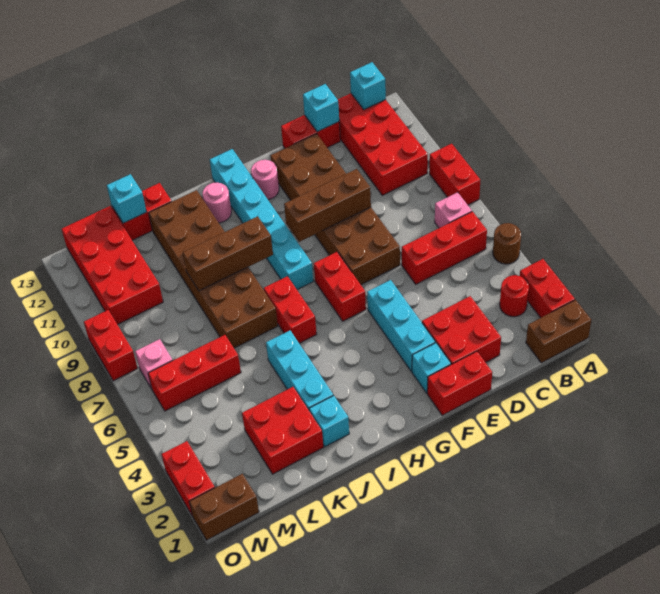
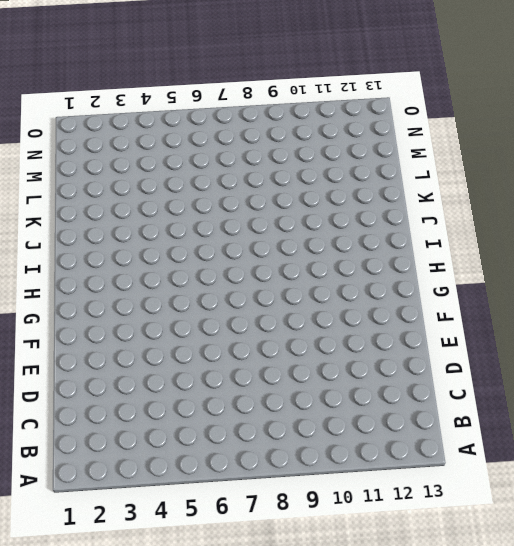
none -> brown brick A1:B1 level 1
none -> red brick A2:A3 level 1
none -> brown round brick A5 level 1
none -> red brick A8:A9 level 1

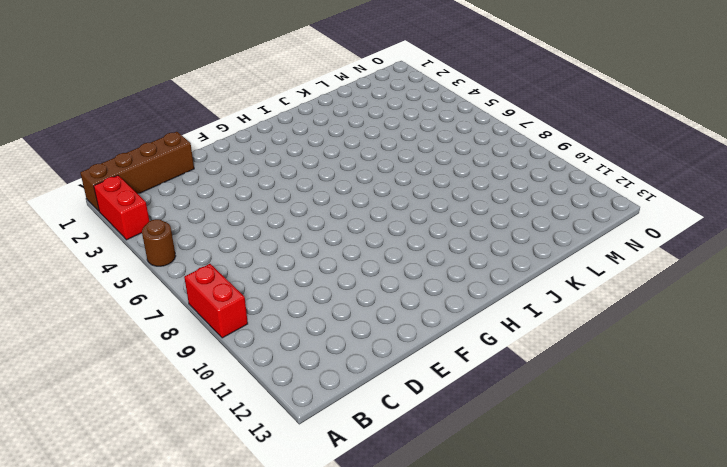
brown brick A1:D1 level 1 -> brown brick A1:B1 level 1
none -> red round brick B3 level 1
none -> red brick B6:D6 level 1
none -> pink brick B7 level 1
none -> red brick B10:C13 level 1

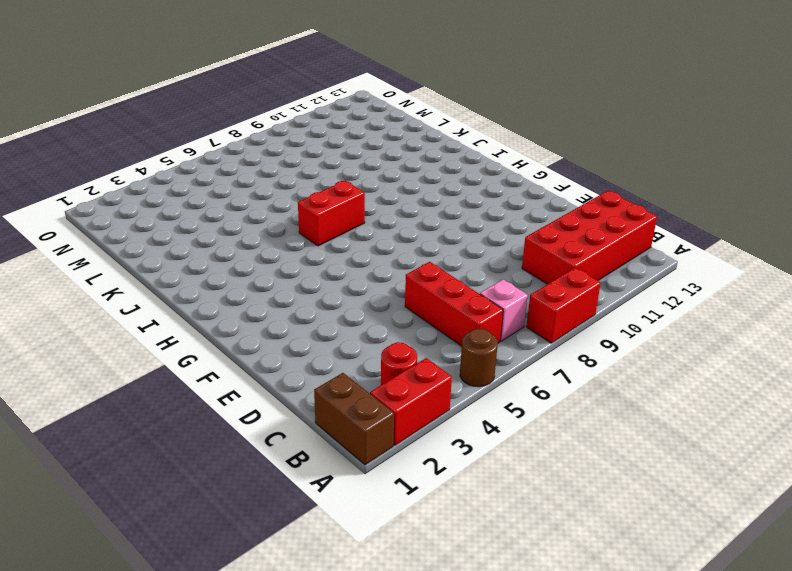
none -> red brick D2:E3 level 1
none -> red brick D13:E13 level 1
none -> red brick E1:F1 level 1
none -> brown brick E7:F12 level 1

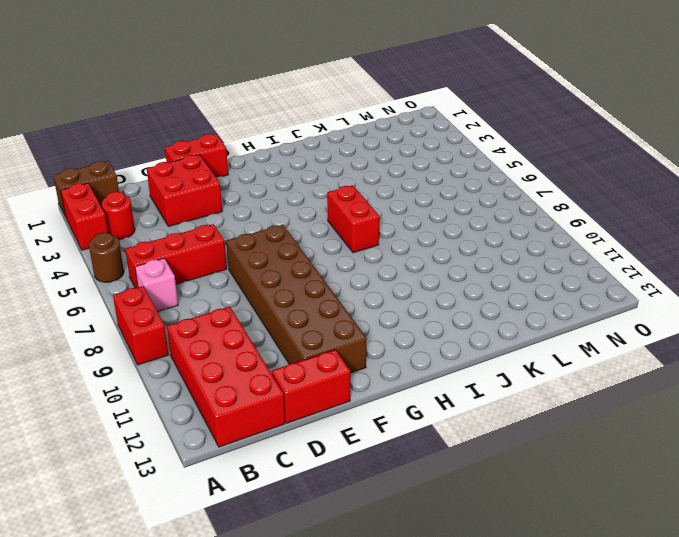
none -> cyan brick F2 level 1
none -> cyan brick F3:F5 level 1
none -> red brick G6:G7 level 1
none -> pink round brick G12 level 1

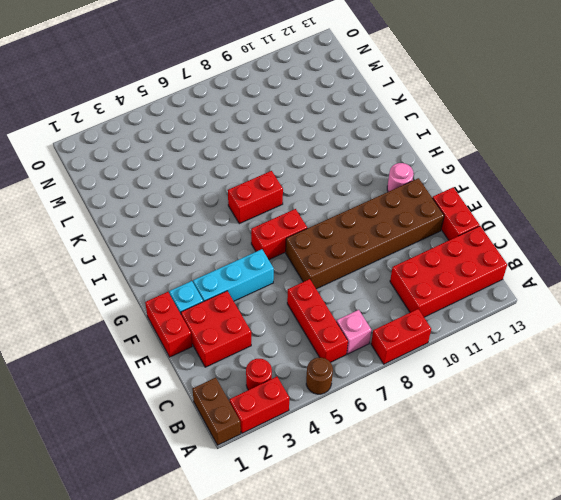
none -> cyan brick H8:H13 level 1
none -> pink round brick I12 level 1
none -> cyan brick J2 level 1
none -> cyan brick J3:J5 level 1

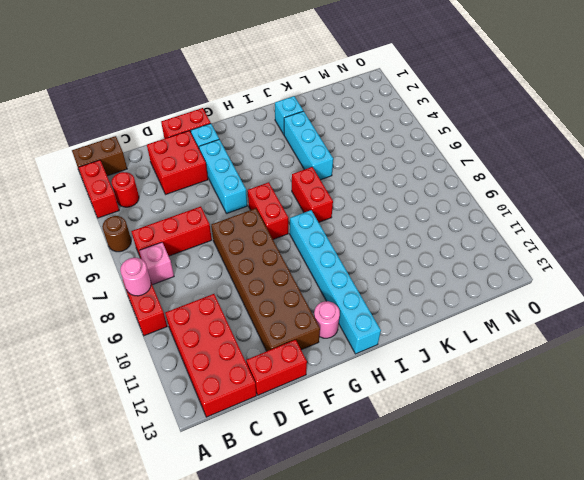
pink round brick A8 level 2 -> pink round brick I12 level 1
none -> brown brick J7:K12 level 1
none -> red brick K2:L3 level 1
none -> red brick K13:L13 level 1
none -> red brick L6:N6 level 1

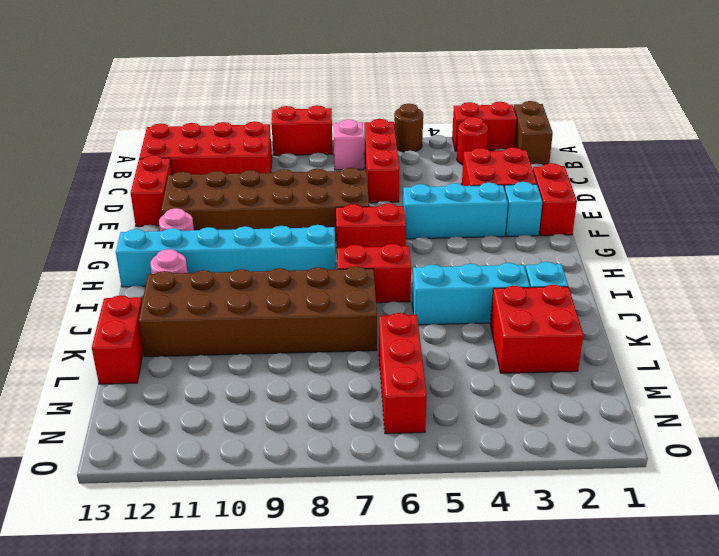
none -> red brick M10:N13 level 1
none -> brown brick N1:O1 level 1
none -> pink brick N7 level 1
none -> red brick O2:O3 level 1

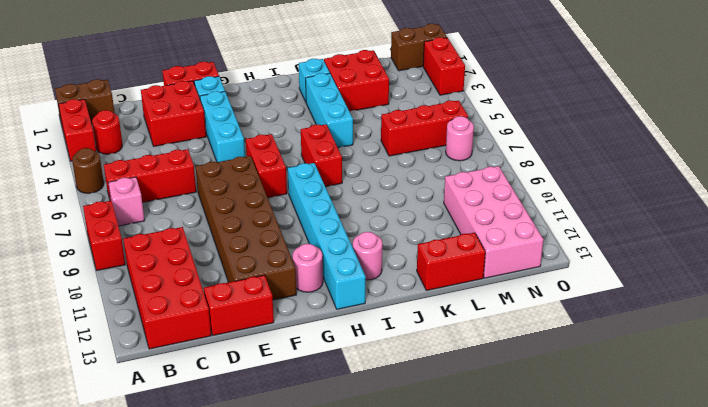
pink brick M10:N13 level 1 -> red brick M10:N13 level 1
pink round brick N7 level 1 -> pink brick N7 level 1
none -> brown brick J7:K12 level 1
none -> red brick O8:O9 level 1
none -> cyan brick B13 level 2
none -> cyan brick D13 level 2

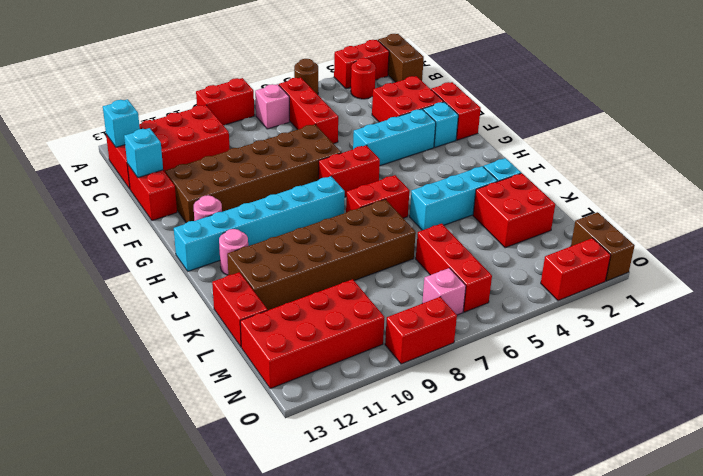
none -> brown brick E9:G9 level 2
none -> brown brick I9:K9 level 2
none -> cyan brick L13 level 2

